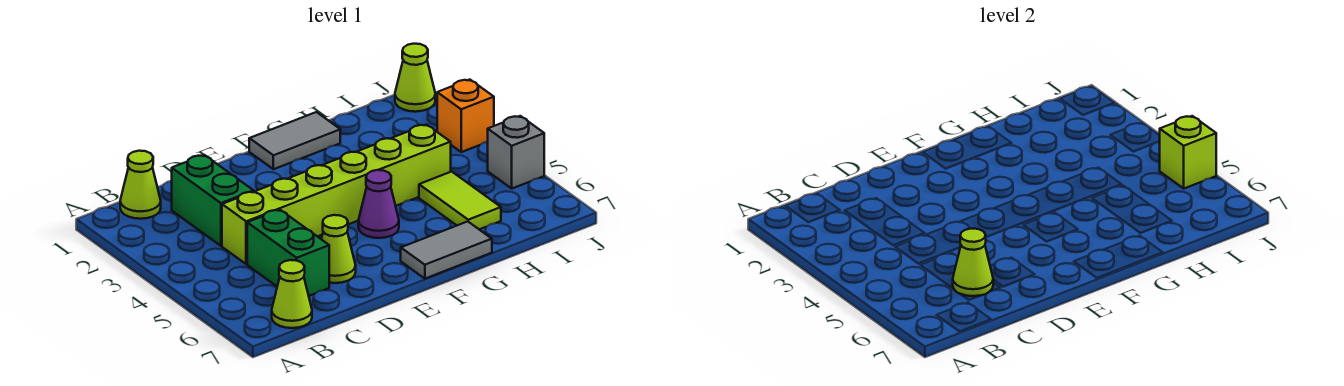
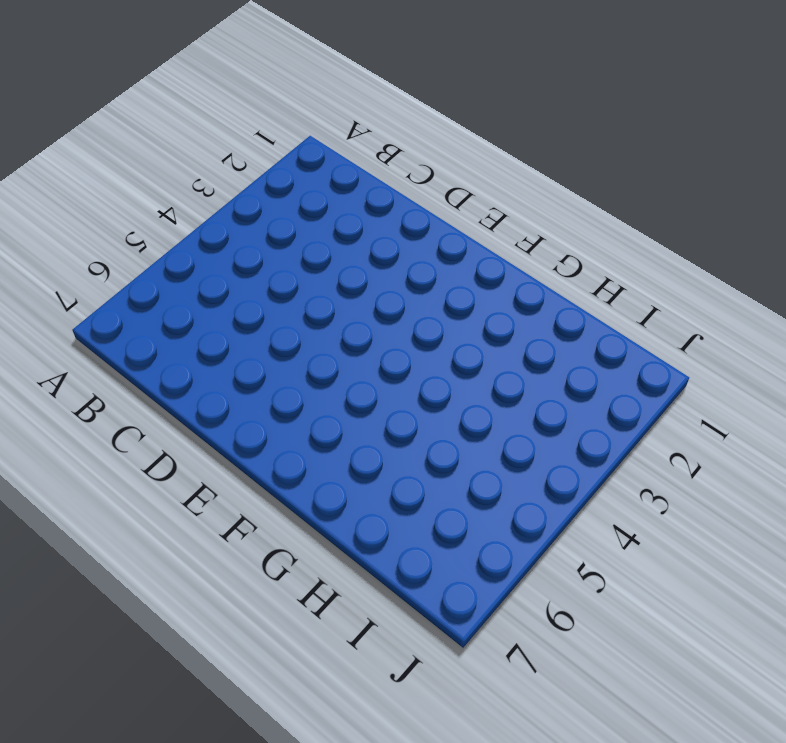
none -> lime cone B1 level 1
none -> lime cone B7 level 1
none -> green brick C2:C3 level 1

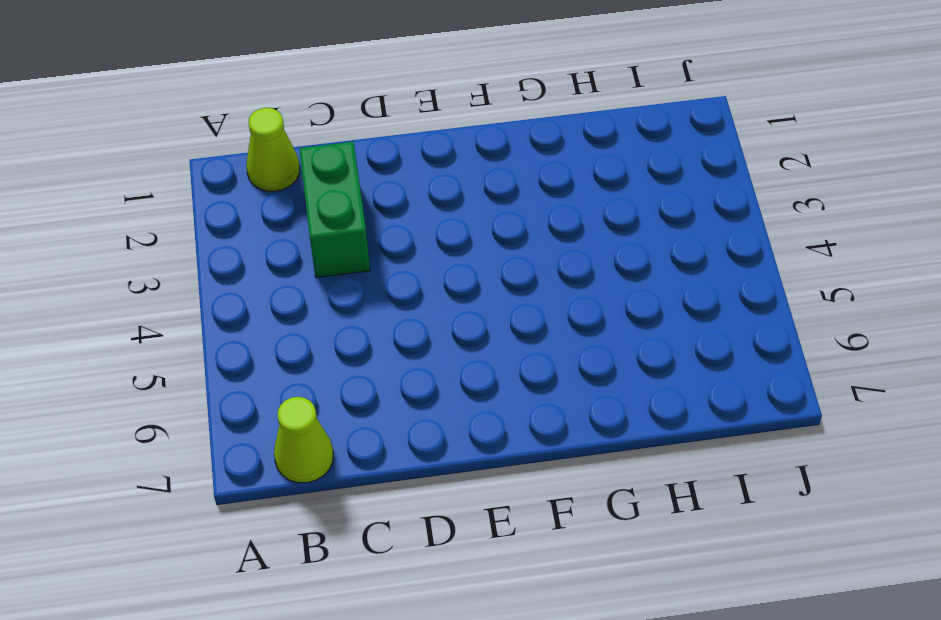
none -> lime brick C4:H4 level 1
none -> green brick C5:C6 level 1
none -> lime cone D6 level 1

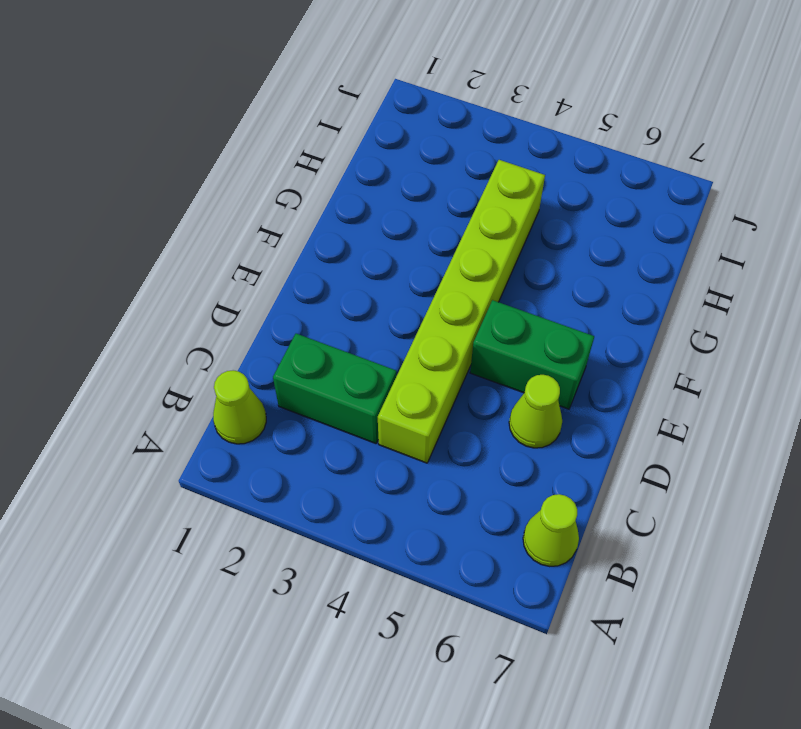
green brick E5:E6 level 1 -> green brick C5:C6 level 1
none -> grey tile F1:G1 level 1
none -> purple cone F5 level 1
none -> grey tile F7:G7 level 1

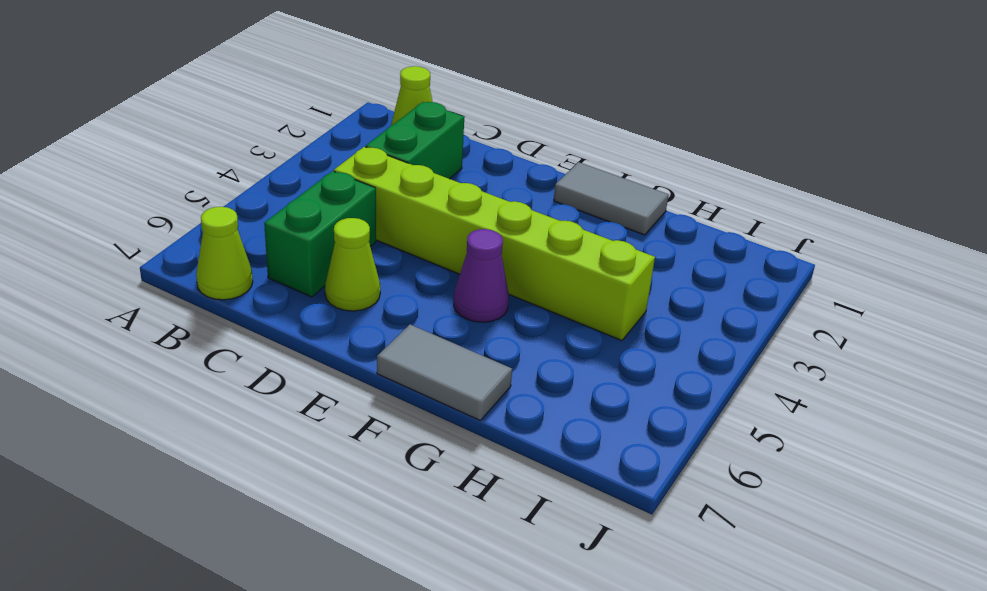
none -> lime tile H5:H6 level 1
none -> lime cone J1 level 1
none -> orange brick J3 level 1

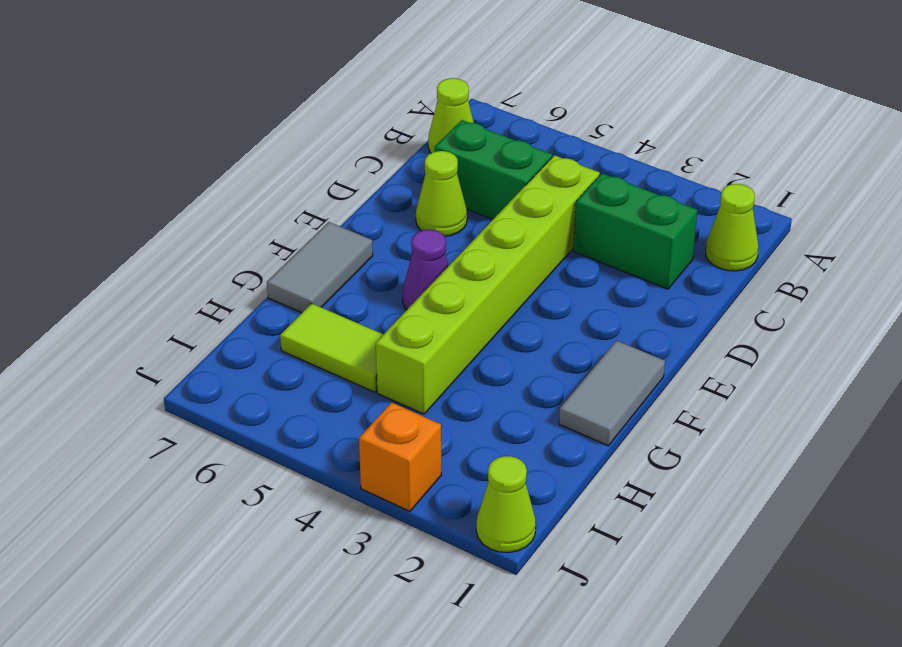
none -> grey brick J5 level 1
none -> lime cone C6 level 2
none -> lime brick J5 level 2

